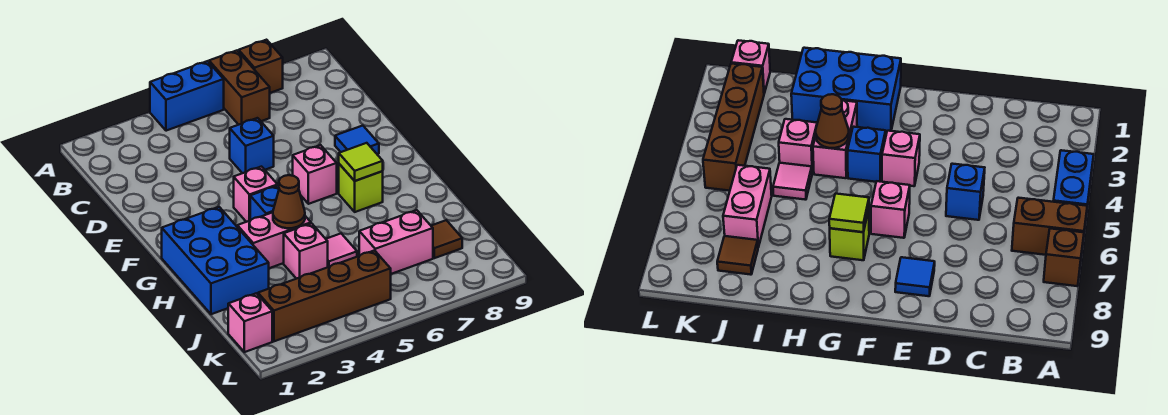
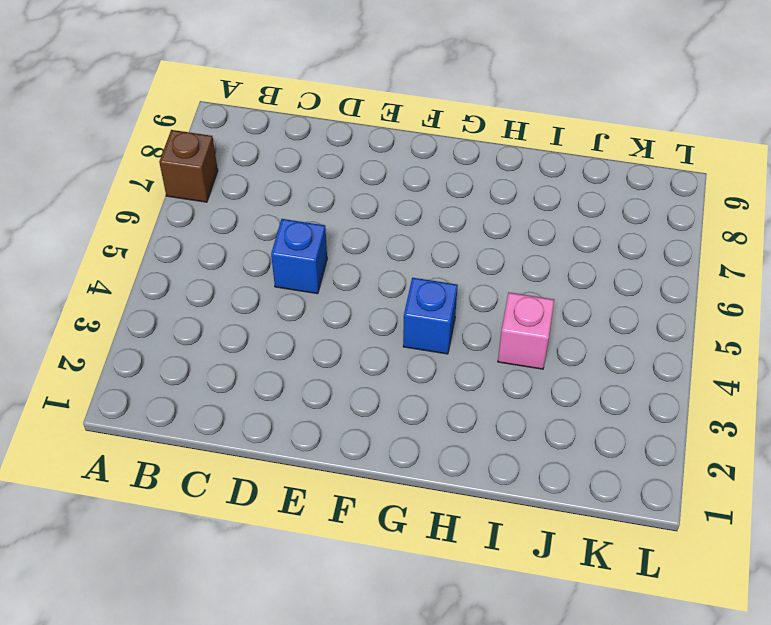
none -> blue brick A4:A5 level 1
none -> brown brick A6:B6 level 1
none -> blue tile E8 level 1

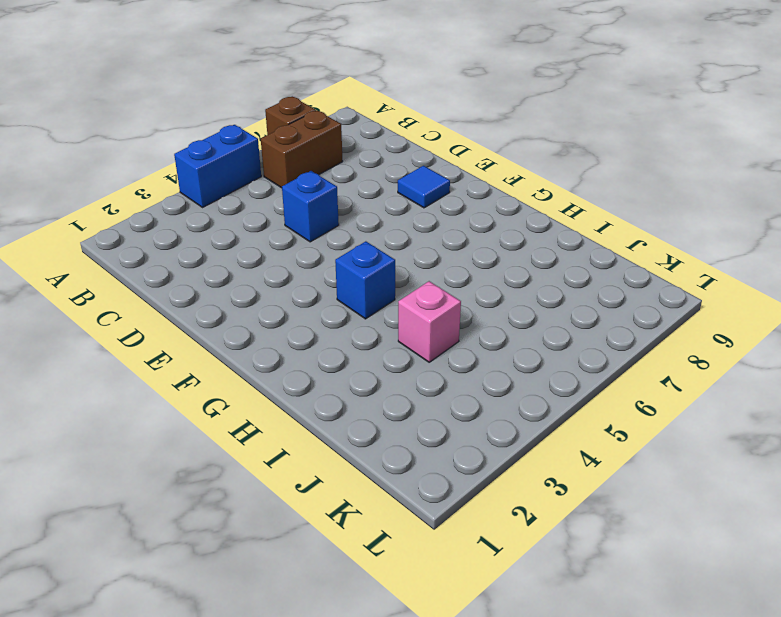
brown brick B6:B7 level 1 -> brown brick A6:B6 level 1
none -> pink brick F4 level 1
none -> pink brick F6 level 1
none -> blue brick G1:I2 level 1

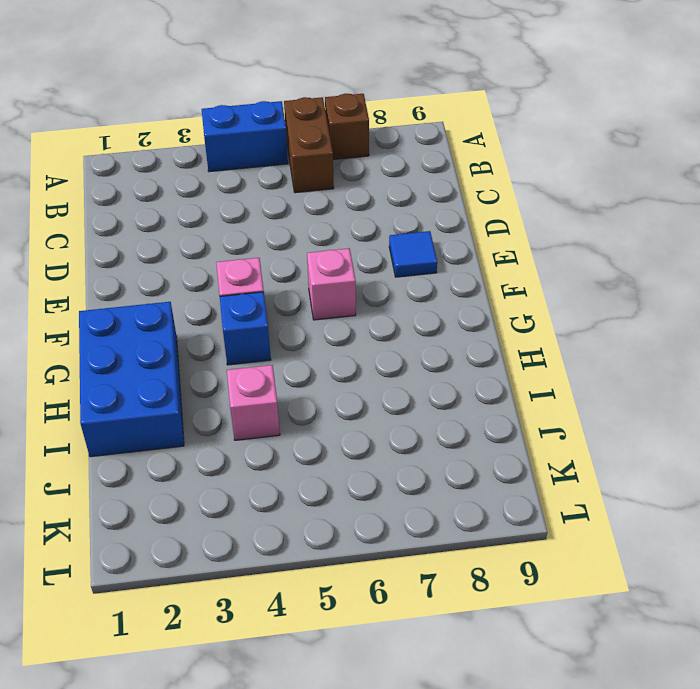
none -> blue brick D5 level 1
none -> lime brick G7 level 1
none -> pink brick H3:H4 level 1

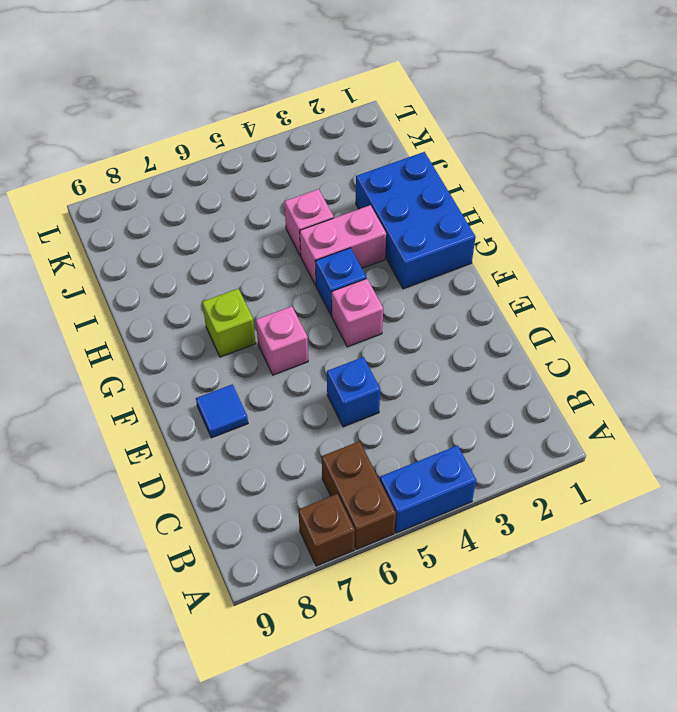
none -> pink tile I5 level 1
none -> pink brick J6:J7 level 1
none -> brown tile J8 level 1

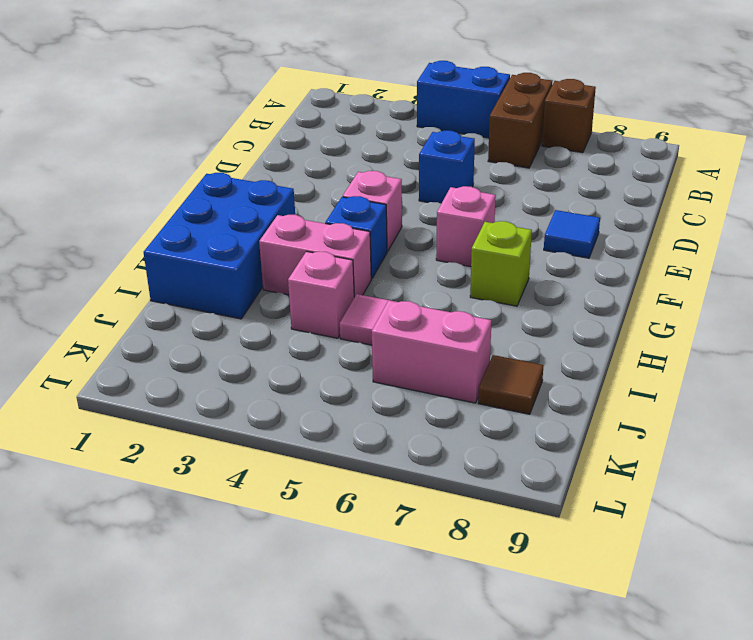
none -> pink brick K1 level 1
none -> brown brick K2:K5 level 1
none -> lime tile G7 level 2

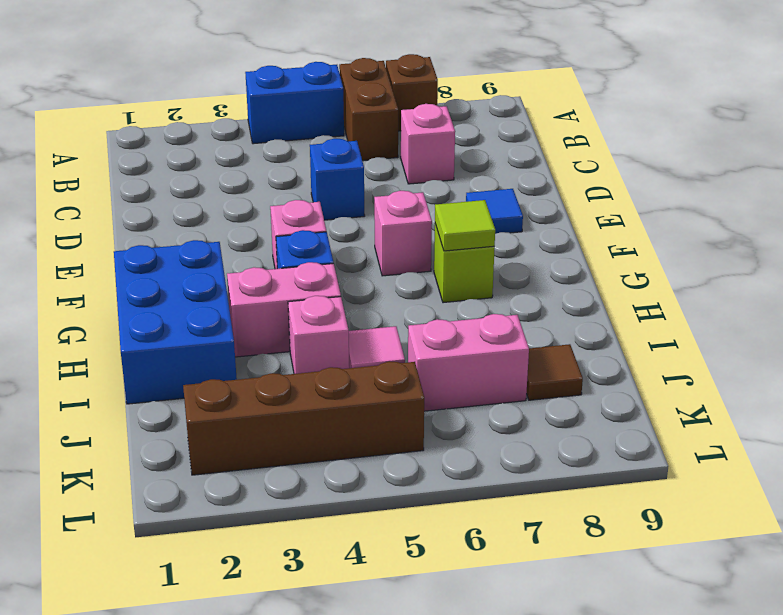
pink brick C7 level 1 -> pink brick K1 level 1
none -> brown cone H4 level 2

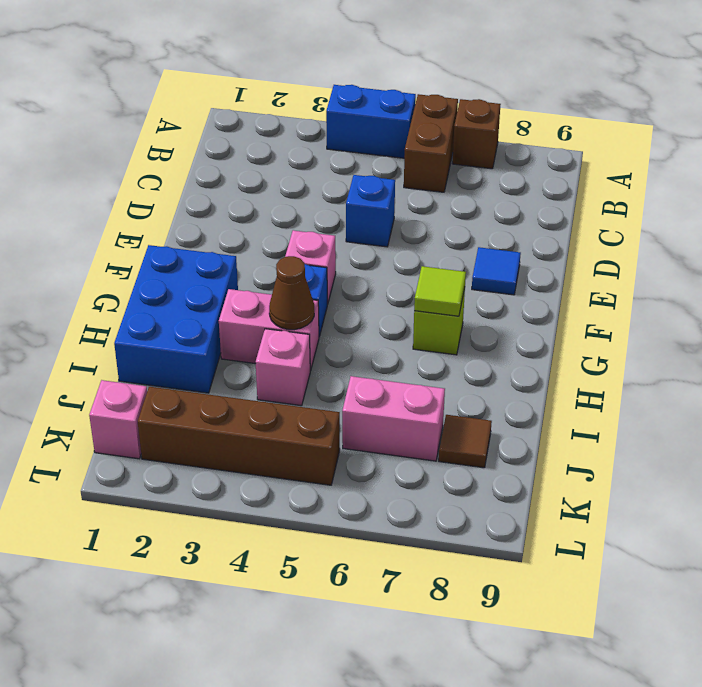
none -> pink brick F6 level 1
none -> pink tile I5 level 1

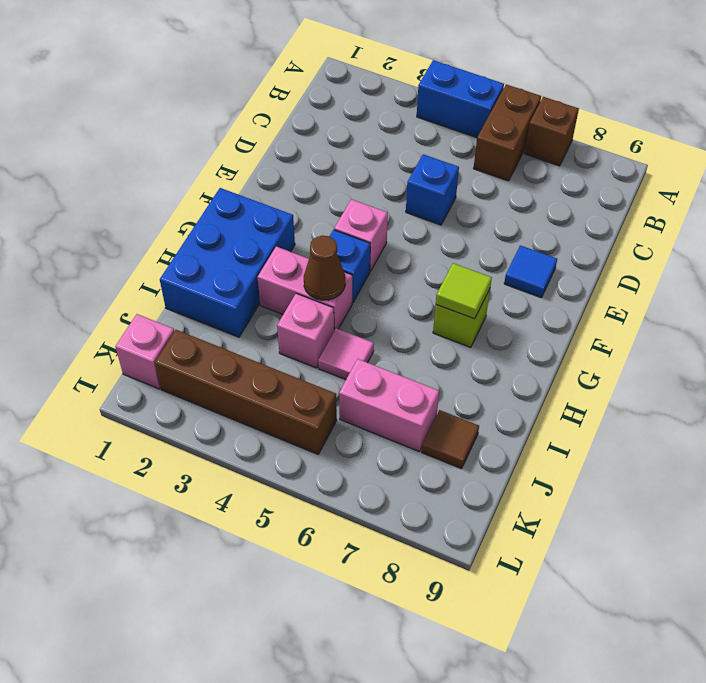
none -> pink brick F6 level 1

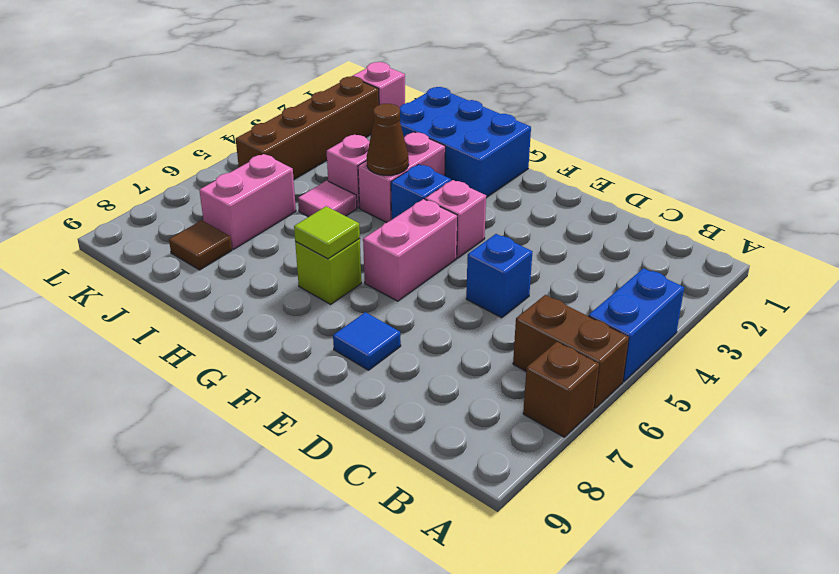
pink brick F5:F6 level 1 -> pink brick F6 level 1

